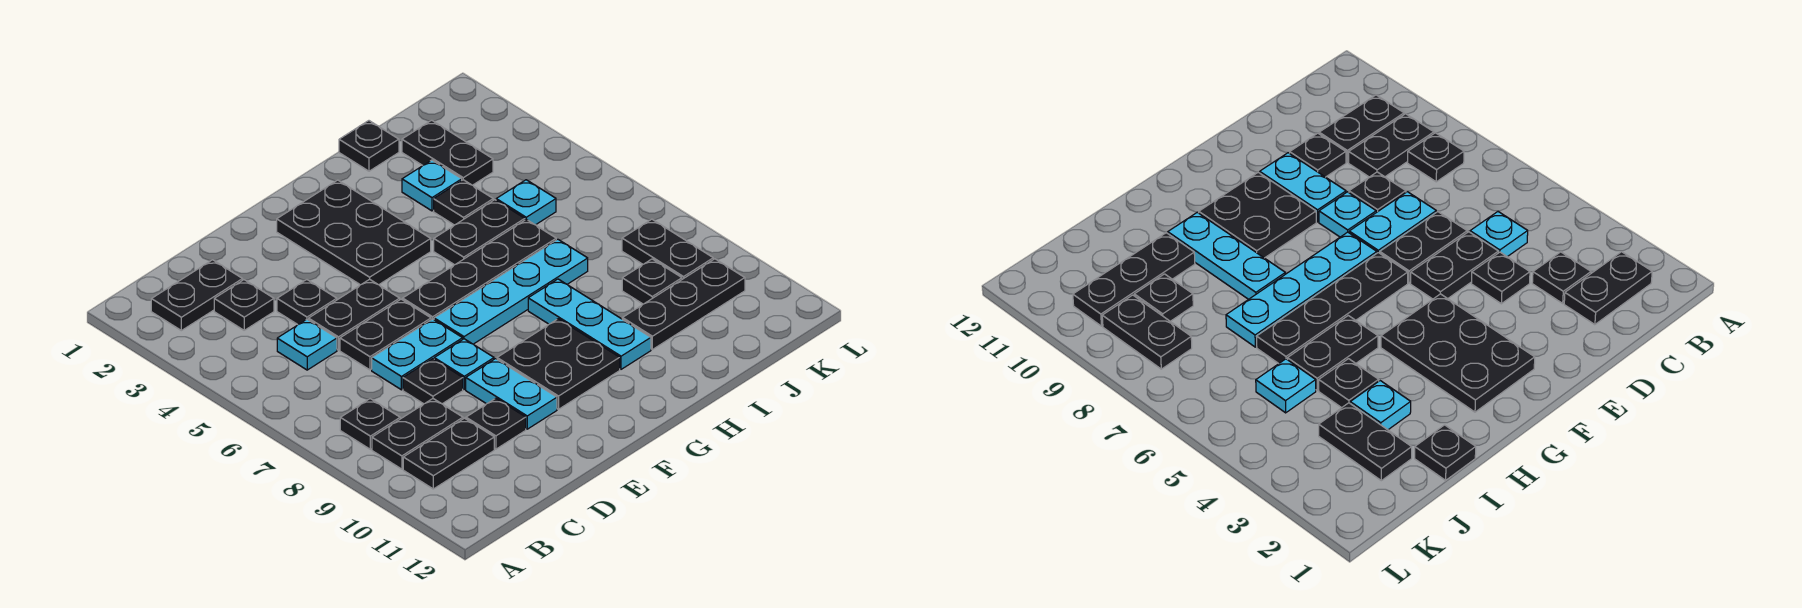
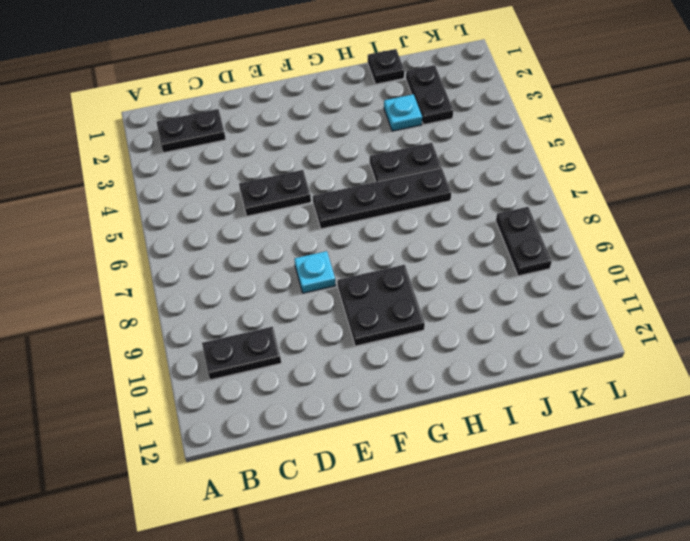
none -> black plate B8 level 1
none -> black plate B9:C9 level 1
none -> black plate C3 level 1

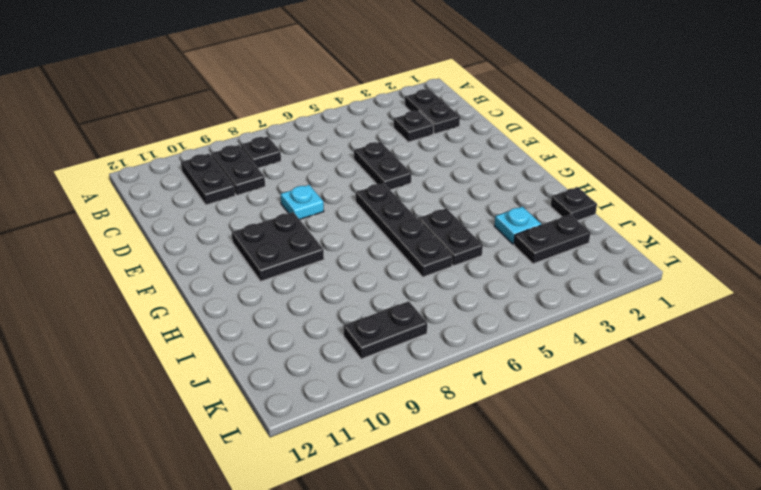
none -> cyan plate C5 level 1
none -> black plate D4 level 1
none -> black plate D6:E6 level 1

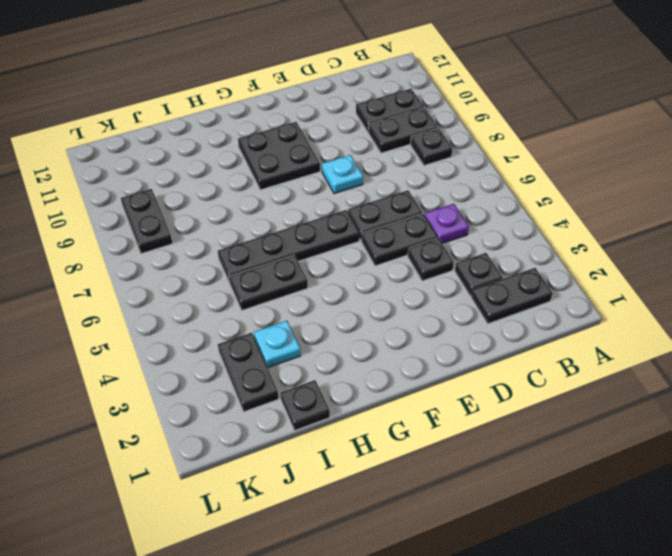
purple plate C5 level 1 -> cyan plate C5 level 1
none -> cyan plate D7:E7 level 1
none -> black plate D8 level 1
none -> black plate D10 level 1

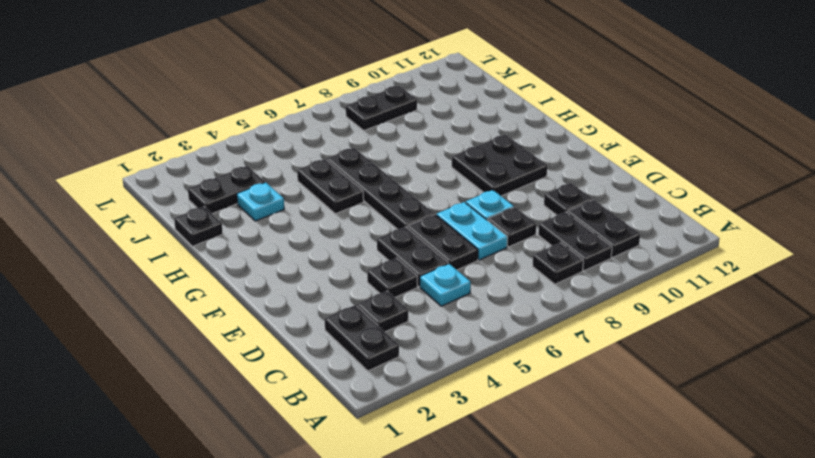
none -> cyan plate E9:E10 level 1
none -> black plate F2:G4 level 1
none -> cyan plate F7:I7 level 1

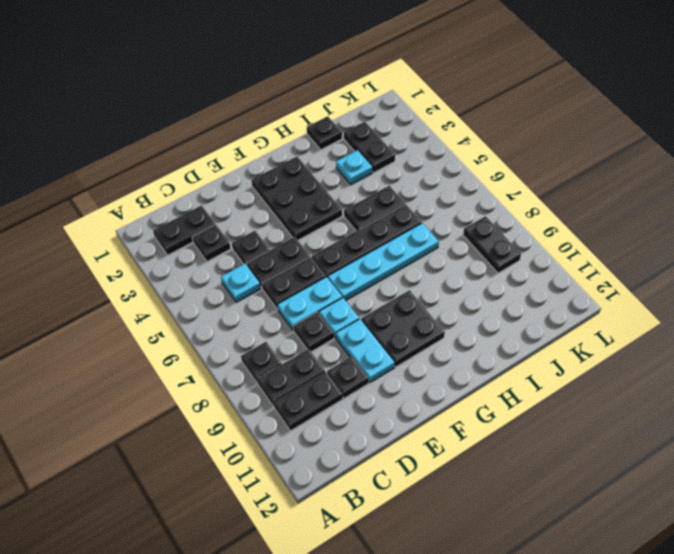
none -> cyan plate H8:H10 level 1
none -> black plate I4 level 1
none -> black plate I10:K10 level 1

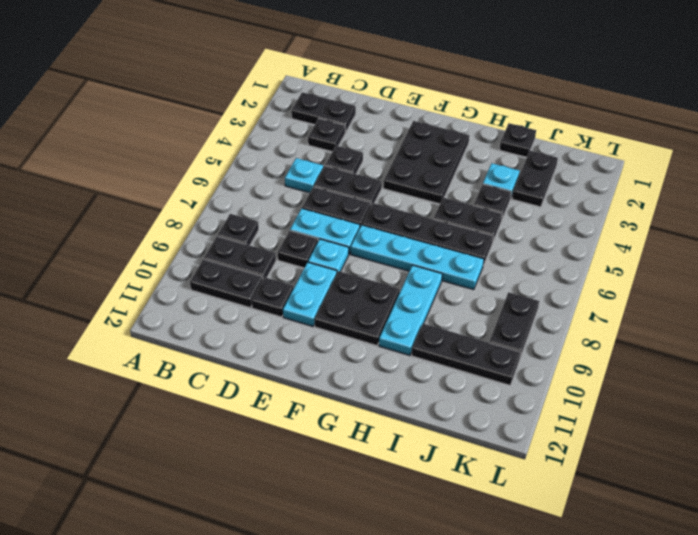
none -> cyan plate J5 level 1
none -> black plate J9 level 1

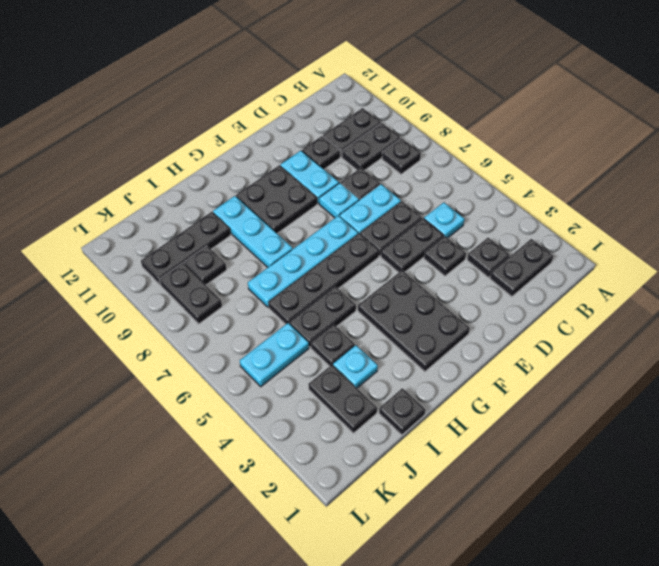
cyan plate J5:K5 level 1 -> cyan plate J5 level 1

